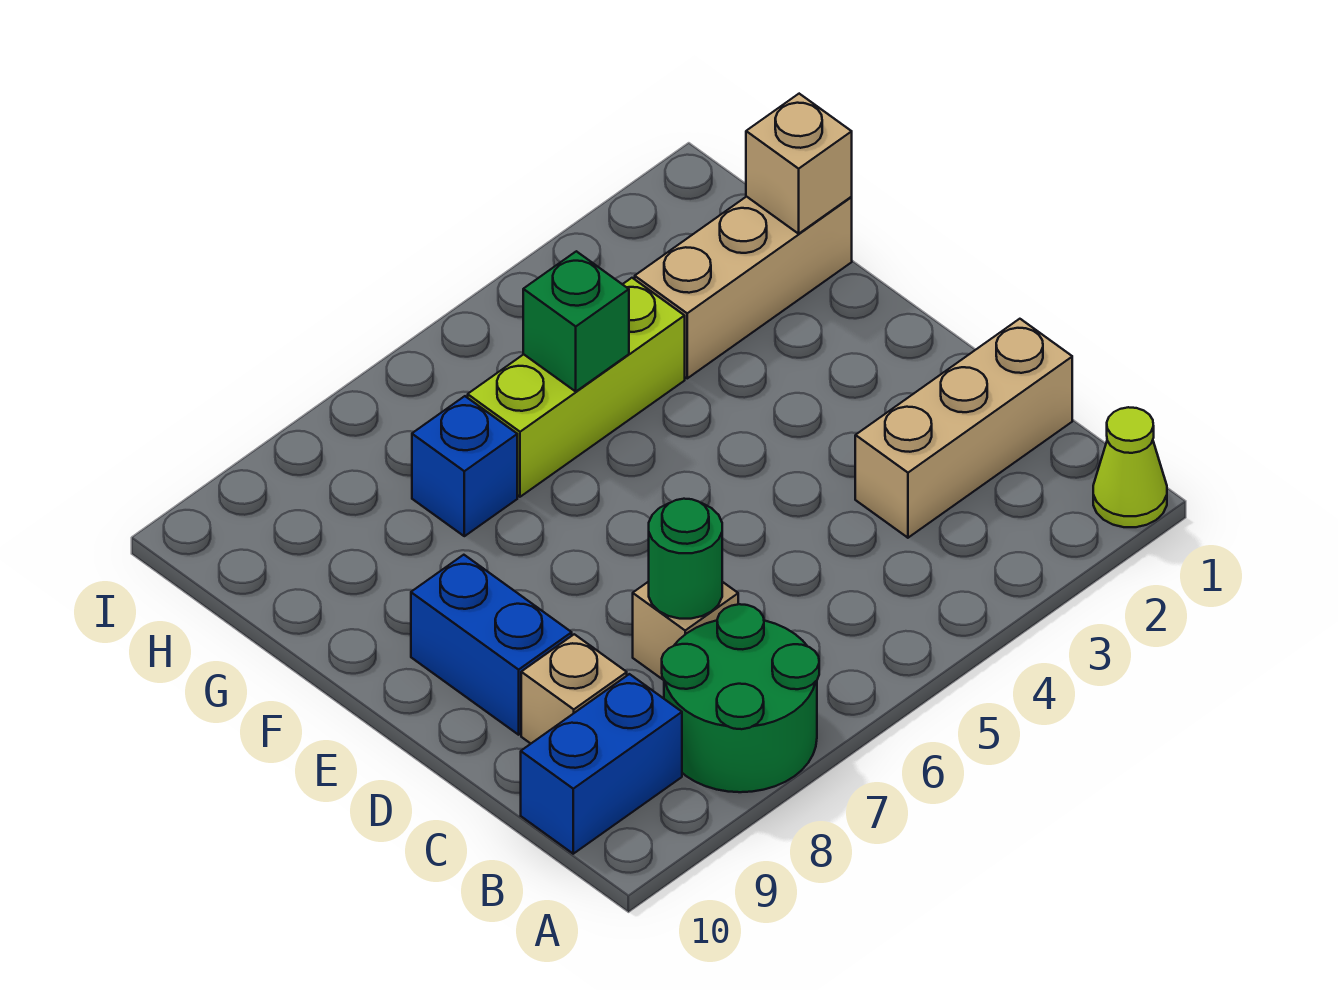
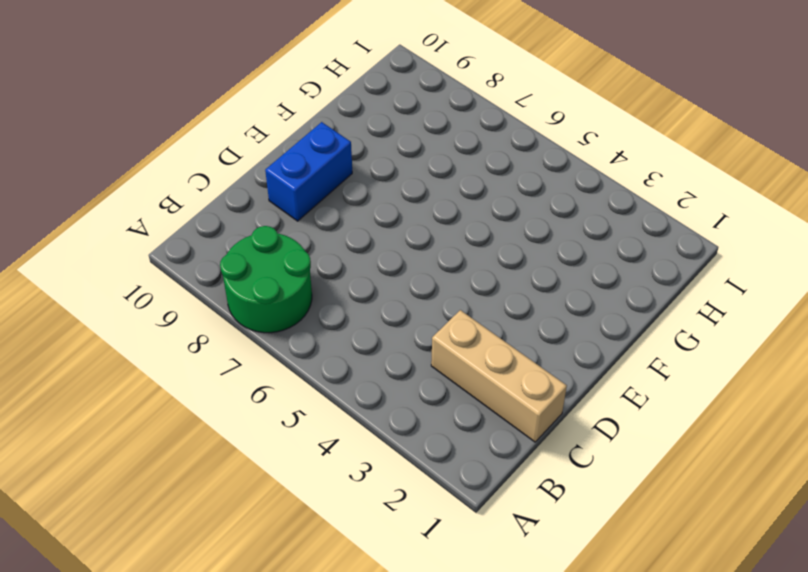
none -> lime cone A1 level 1
none -> blue brick B9:B10 level 1
none -> tan brick C7 level 1

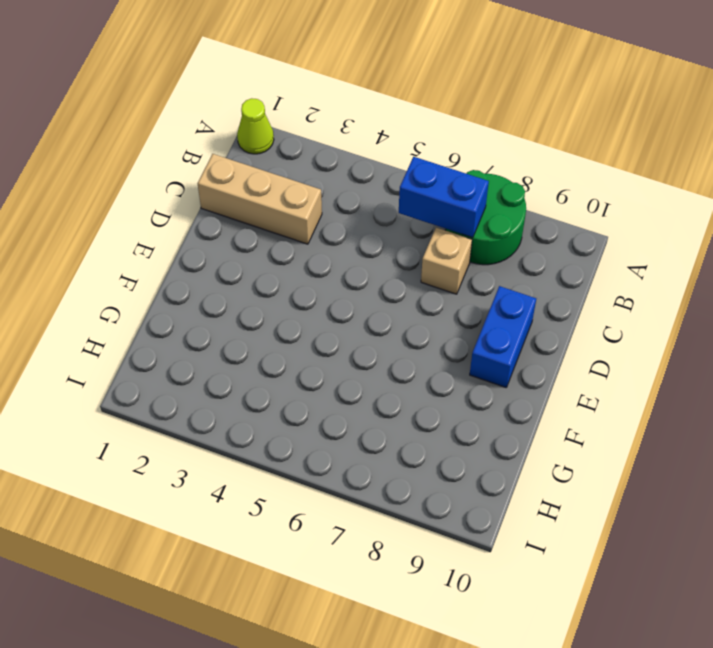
blue brick B6:B7 level 2 -> blue brick B9:B10 level 1
none -> tan brick C9 level 1
none -> tan brick G1:G3 level 1
none -> lime brick G4:G6 level 1

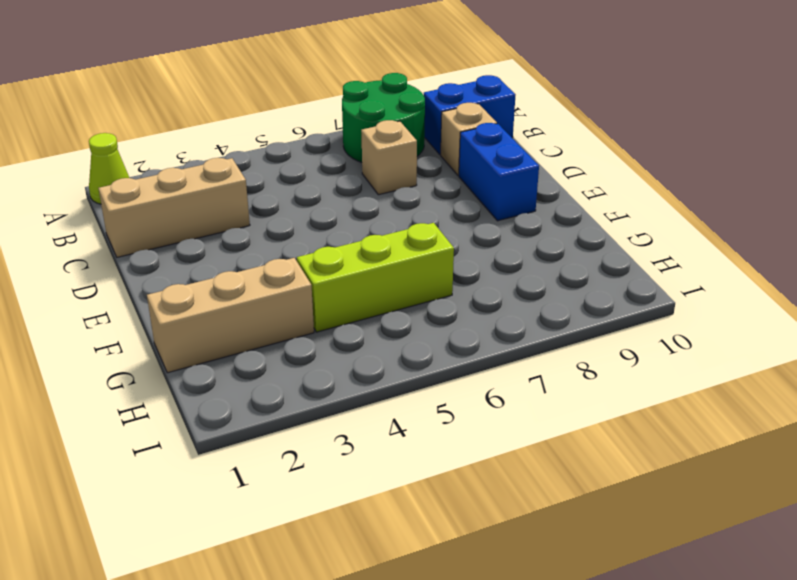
none -> blue brick G7 level 1
none -> green round brick C7 level 2
none -> tan brick G1 level 2

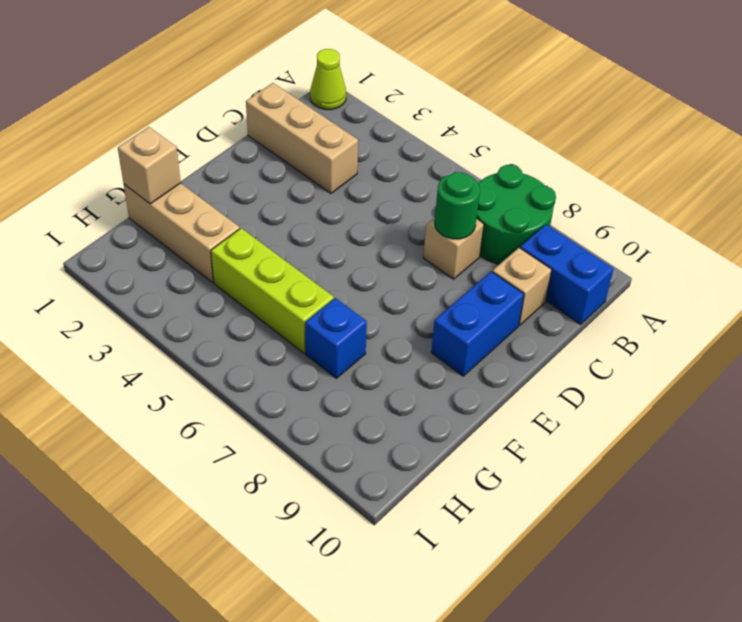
none -> green brick G5 level 2

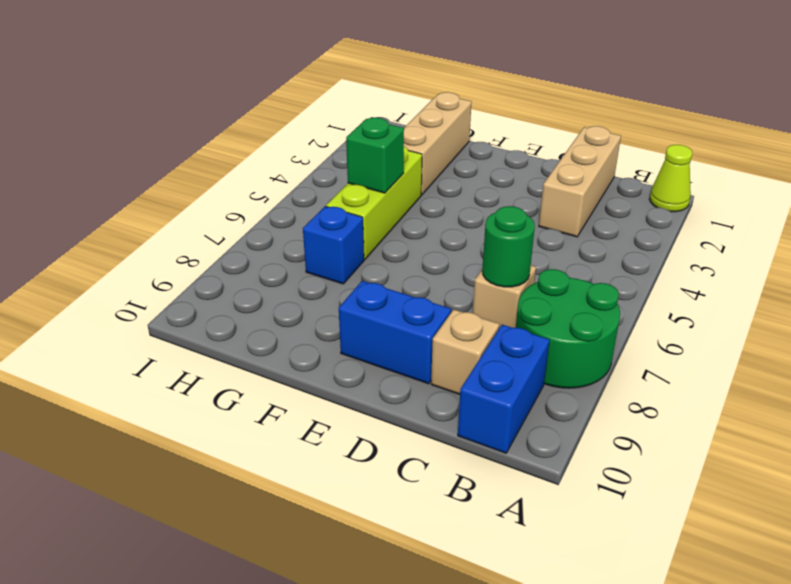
none -> tan brick G1 level 2

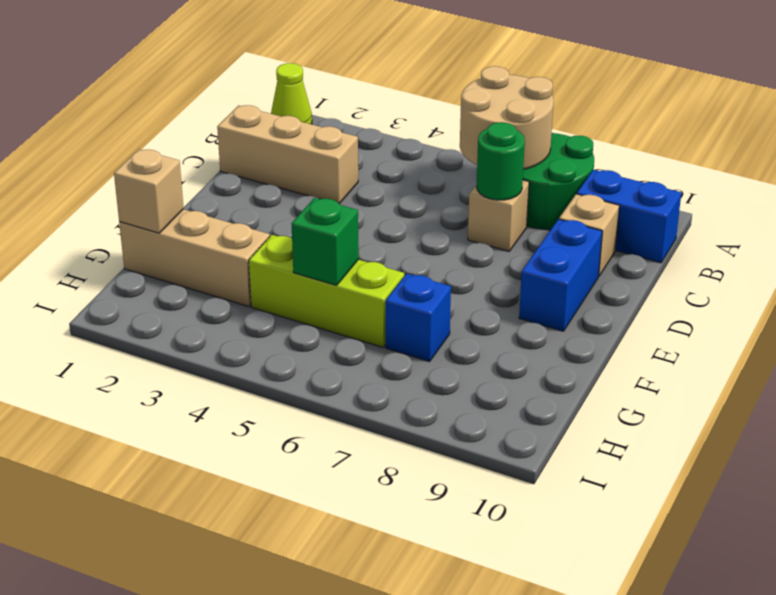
tan round brick A6:B7 level 2 -> none

